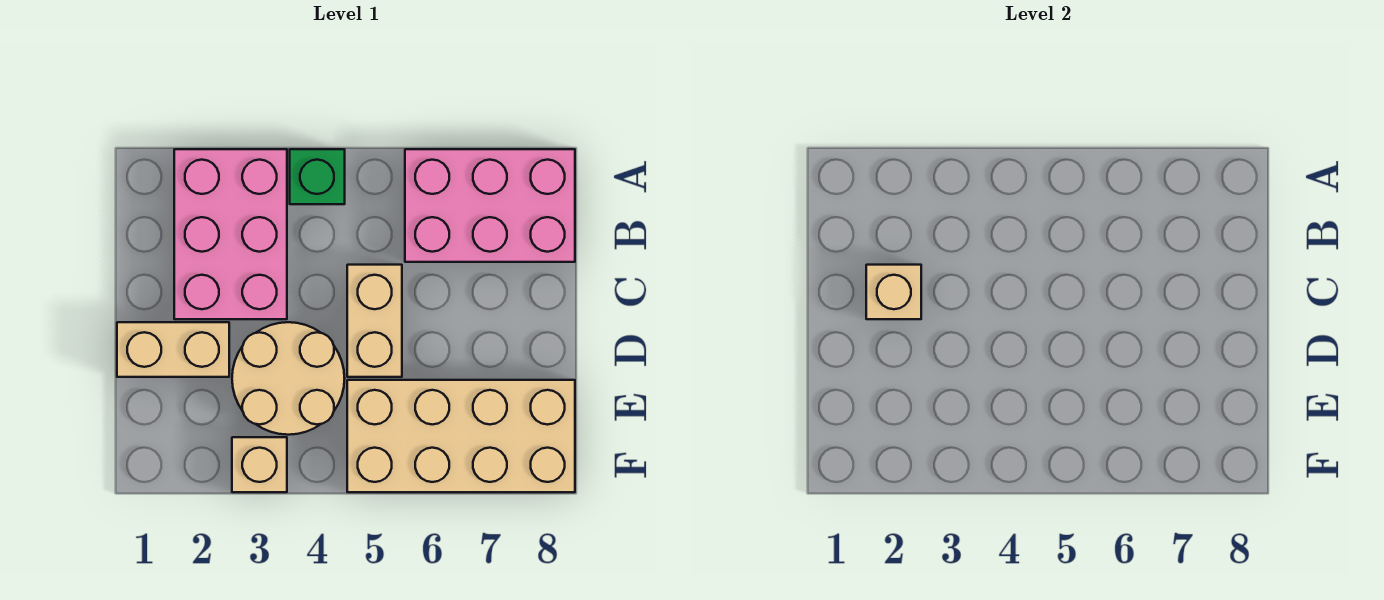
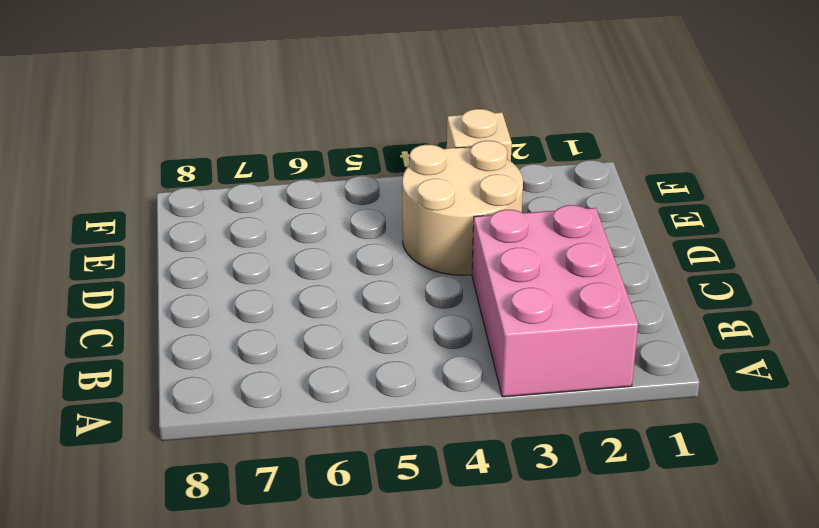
none -> green brick A4 level 1
none -> pink brick A6:B8 level 1

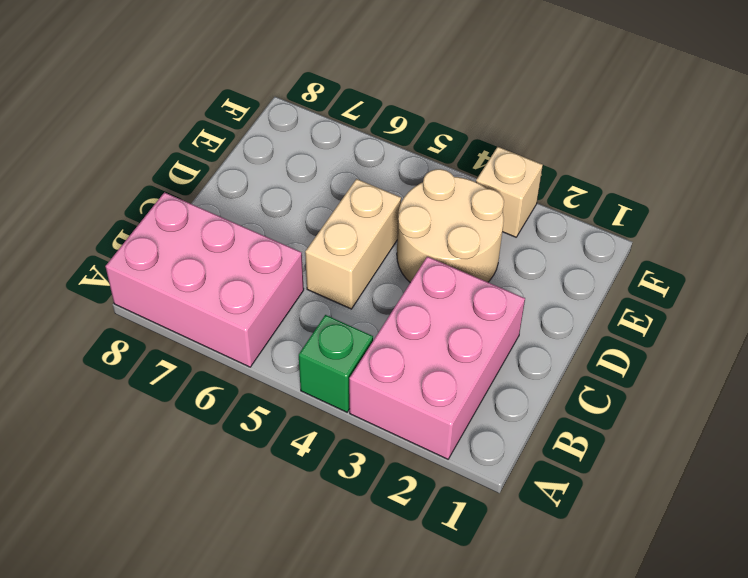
none -> tan brick D1:D2 level 1
none -> tan brick E5:F8 level 1

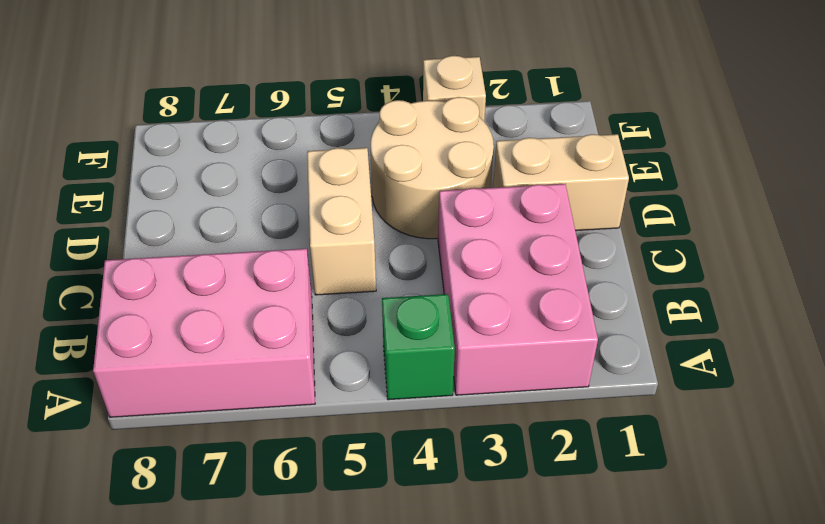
none -> tan brick E5:F8 level 1
none -> tan brick C2 level 2

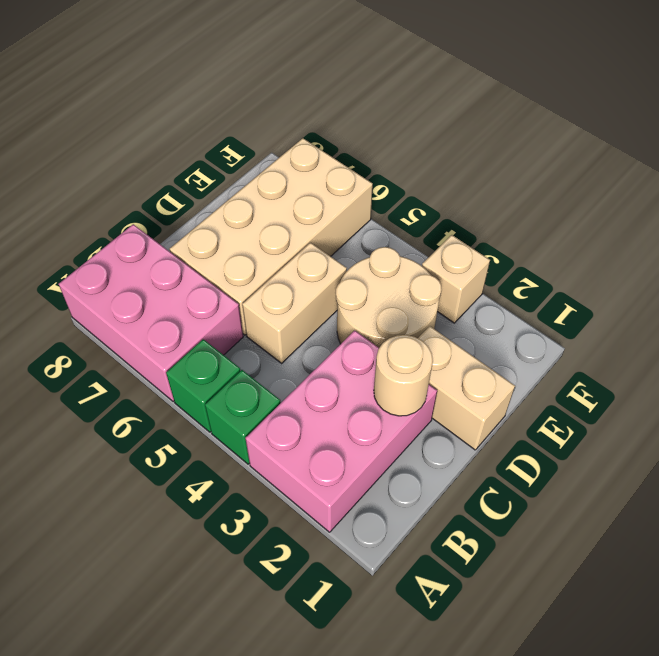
green brick A5 level 1 -> none
tan round brick C2 level 2 -> tan brick C2 level 2
tan brick C6:F7 level 1 -> tan brick E5:F8 level 1

